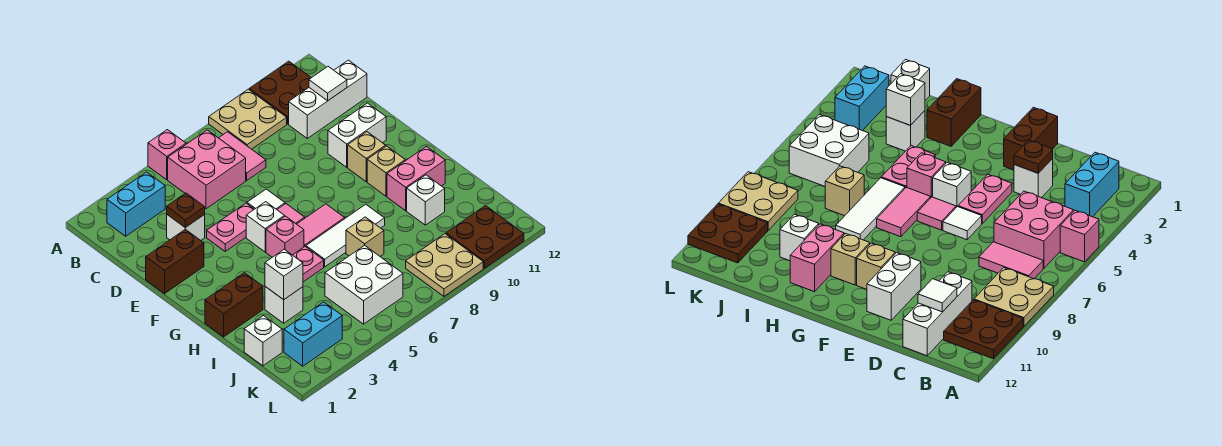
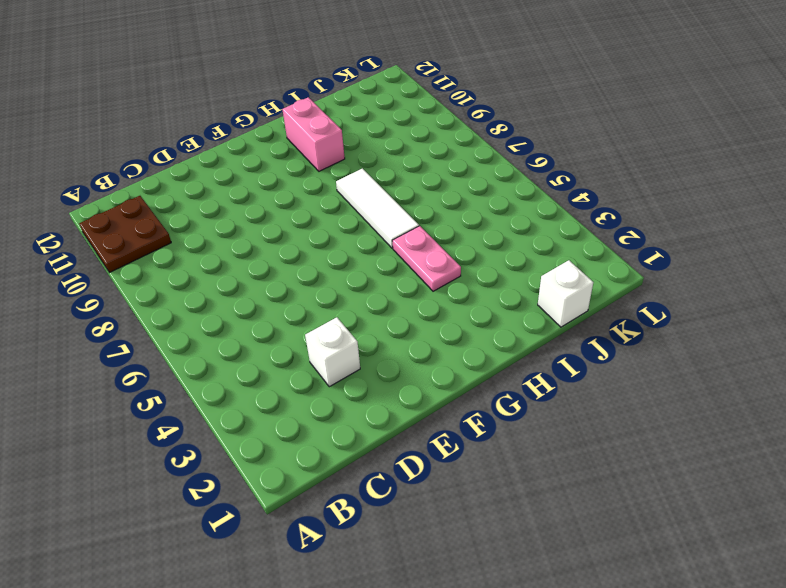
none -> pink brick A5 level 1
none -> tan plate A8:B9 level 1
none -> cyan brick B2:B3 level 1
none -> pink brick B5:C6 level 1

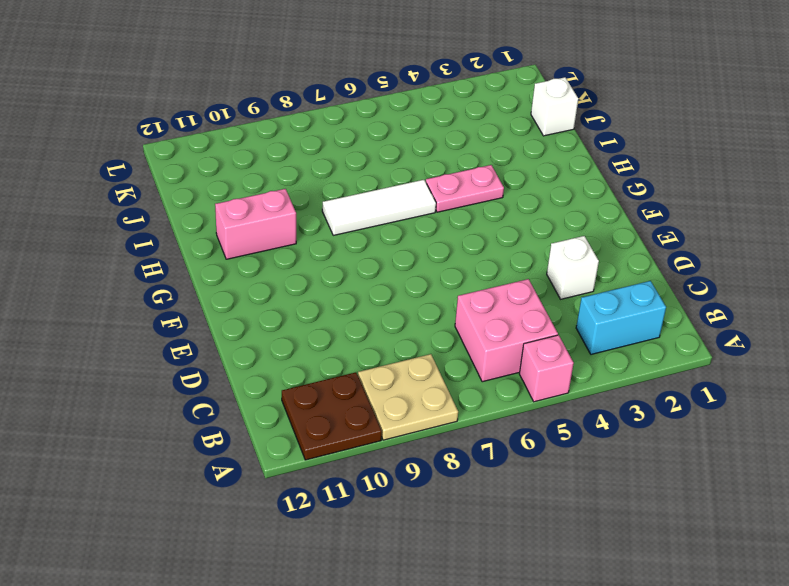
none -> pink tile B7:C7 level 1
none -> white brick C10:C12 level 1
none -> brown brick E1:E2 level 1
none -> pink plate E4:E5 level 1

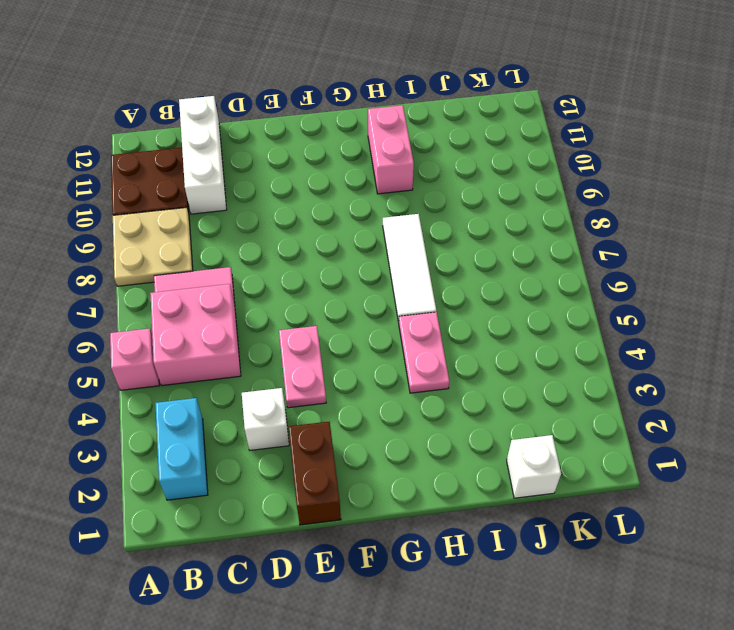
none -> white tile E6 level 1
none -> white brick E10:E11 level 1
none -> white brick F5 level 1
none -> pink tile F6 level 1

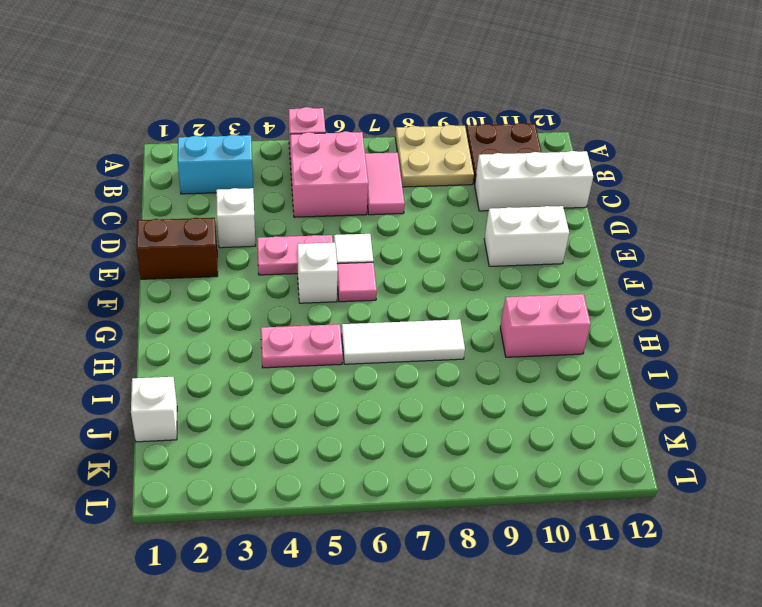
none -> tan brick F10 level 1
none -> pink brick G5 level 1
none -> pink tile G6:G7 level 1
none -> tan brick G10 level 1

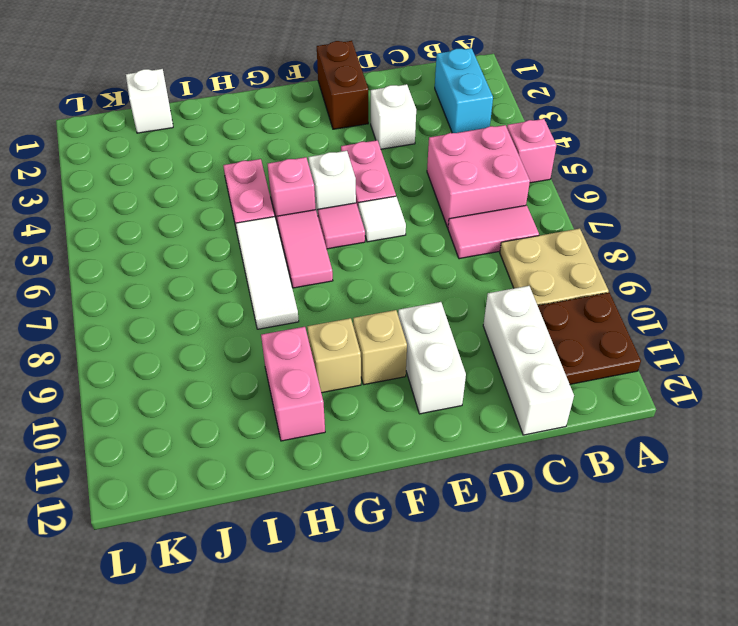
none -> brown brick H1:H2 level 1
none -> white brick I3 level 1
none -> tan brick I7 level 1
none -> white brick I10 level 1

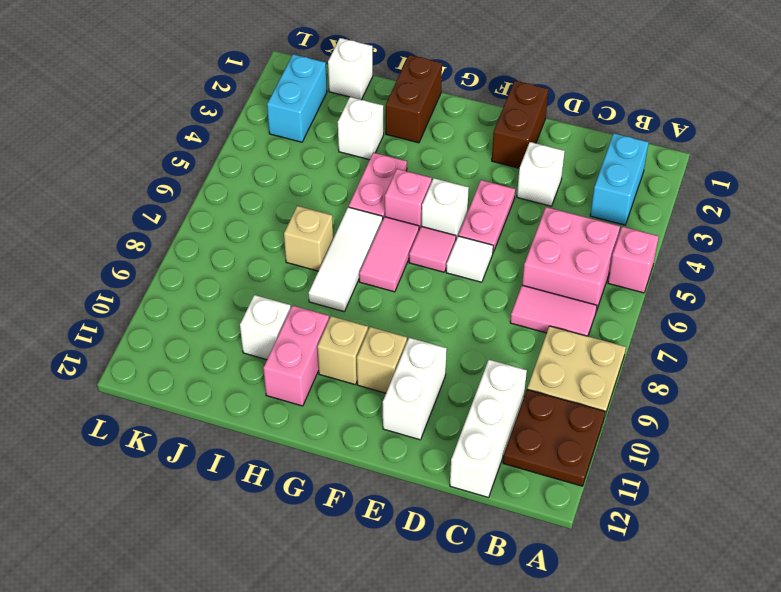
none -> white brick J5:K6 level 1
none -> tan plate K8:L9 level 1
none -> brown plate K10:L11 level 1
none -> white tile C11 level 2

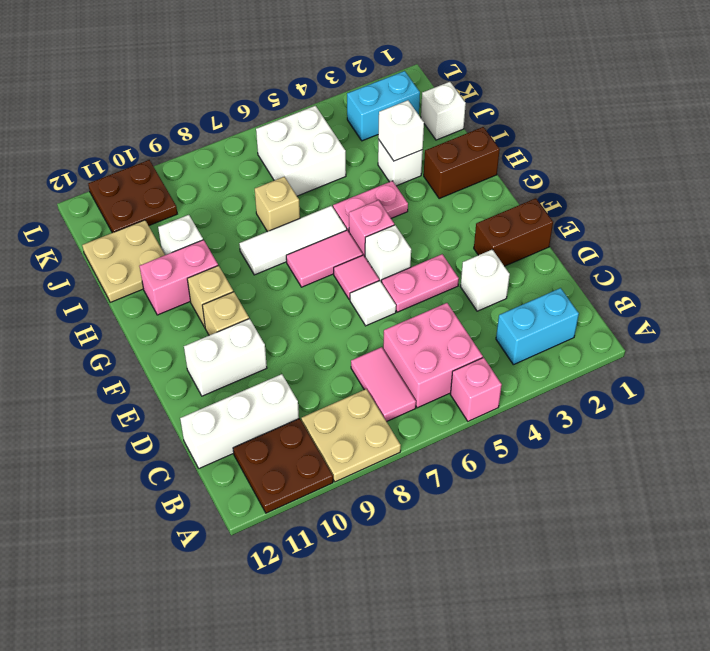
tan plate I11:J12 level 1 -> tan plate K8:L9 level 1
none -> white tile C11 level 2
none -> brown plate D3 level 2

